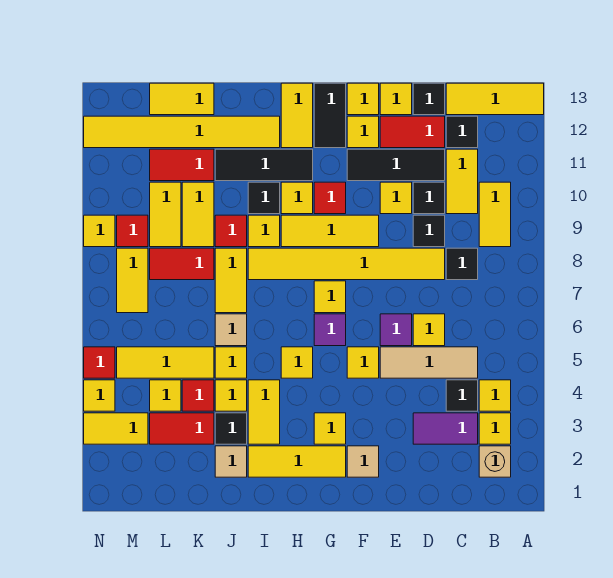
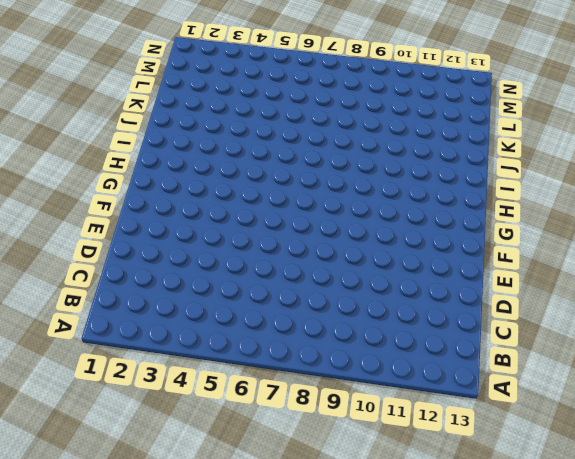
none -> yellow tile A13:C13 level 1
none -> tan brick B2 level 1
none -> yellow tile B3 level 1
none -> yellow tile B4 level 1

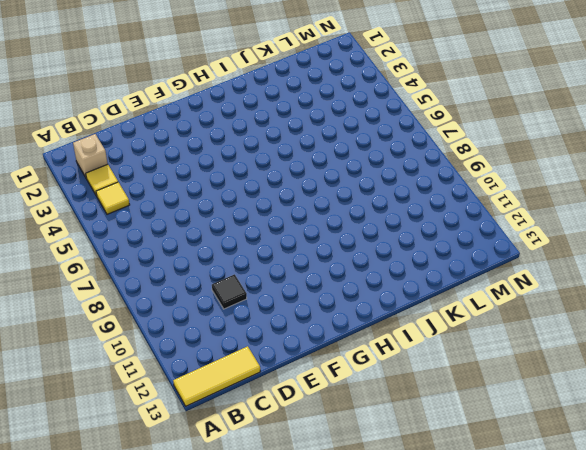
none -> yellow tile B9:B10 level 1
none -> purple tile C3:D3 level 1
none -> black tile C4 level 1
none -> tan tile C5:E5 level 1

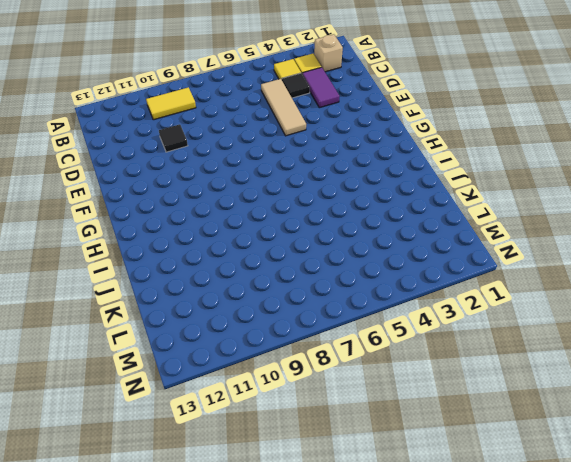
none -> yellow tile A13:C13 level 1
none -> black tile C8 level 1
none -> yellow tile C10:C11 level 1
none -> black tile C12 level 1

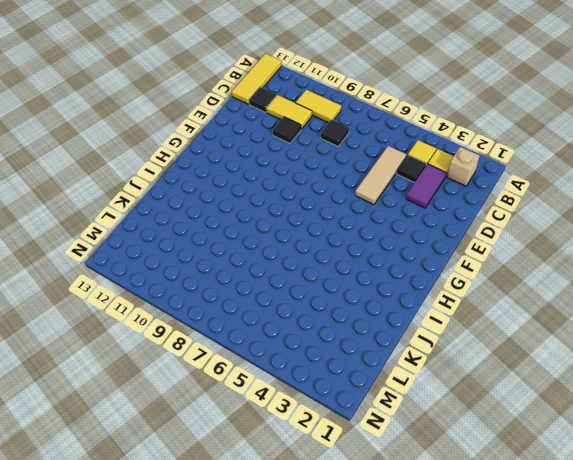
none -> yellow tile D6 level 1
none -> yellow tile D8:I8 level 1
none -> black tile D9 level 1
none -> black tile D11:F11 level 1

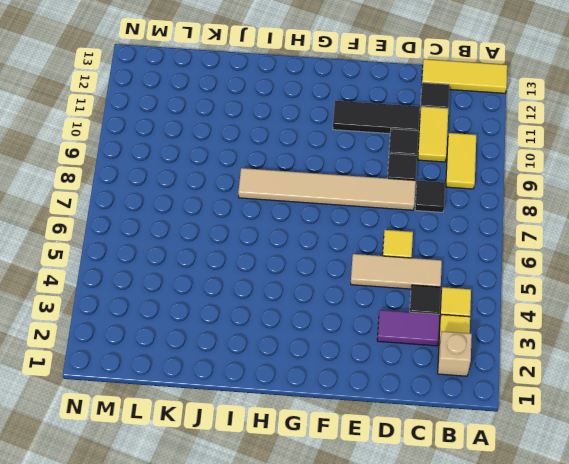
tan tile D8:I8 level 1 -> yellow tile D8:I8 level 1
none -> red tile D12:E12 level 1
none -> black tile D13 level 1
none -> purple tile E6 level 1
none -> yellow tile E10 level 1

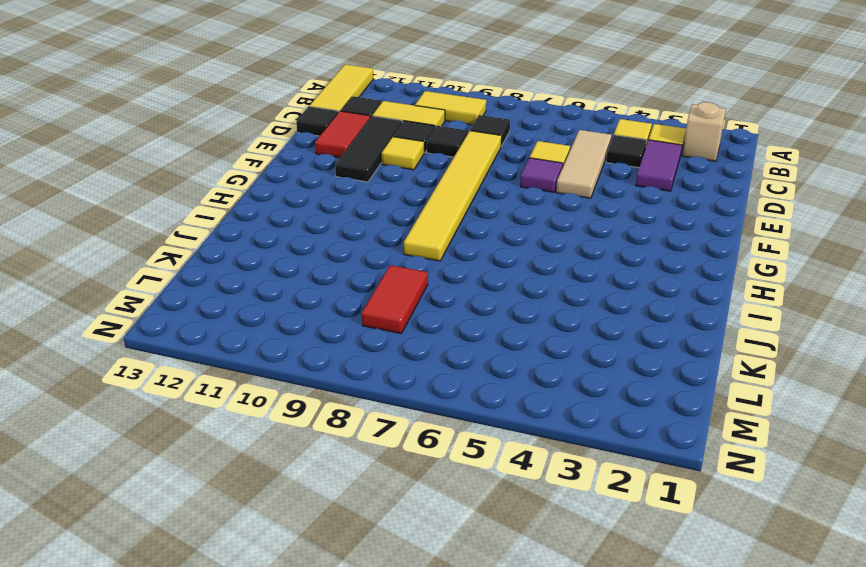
none -> yellow tile E13 level 1
none -> tan tile F2 level 1
none -> yellow tile F5 level 1
none -> yellow tile F9:H9 level 1

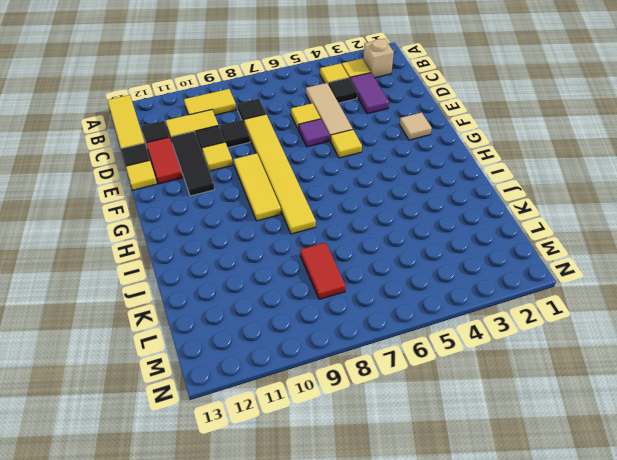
none -> yellow tile F12 level 1
none -> yellow tile F13 level 1
none -> yellow tile G2:I2 level 1
none -> yellow tile G3 level 1

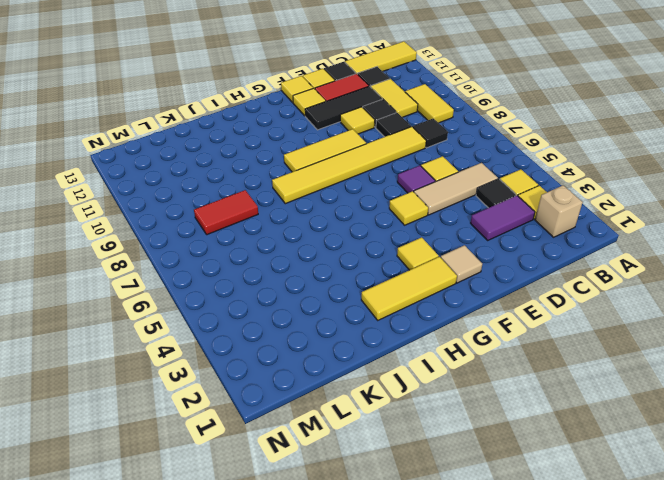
none -> purple tile G6 level 1
none -> yellow tile G7 level 1
none -> red tile G10 level 1
none -> black tile G12:G13 level 1

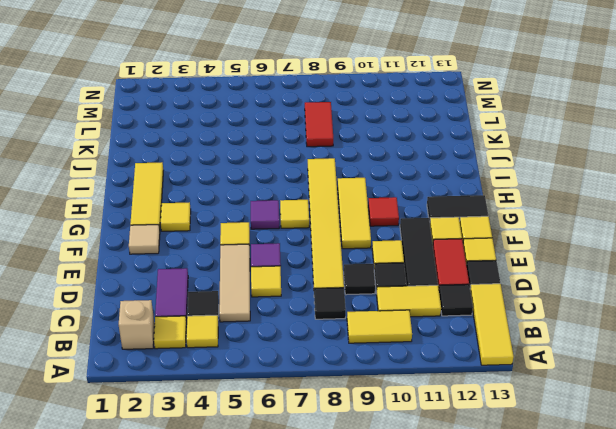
none -> yellow tile H5 level 1
none -> yellow tile H10 level 1
none -> black tile H11:J11 level 1
none -> yellow tile H12:H13 level 1

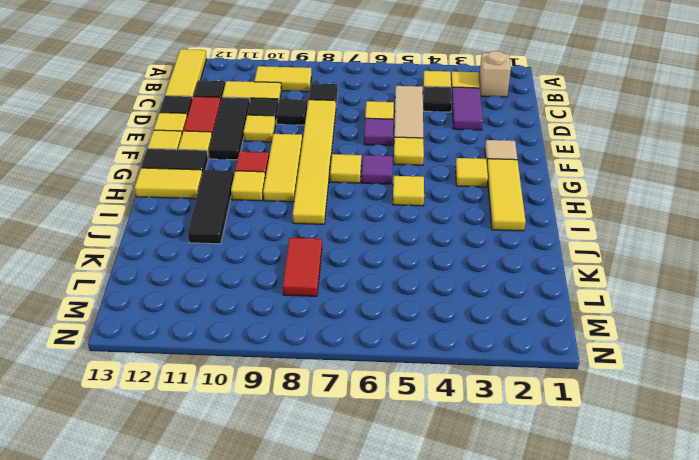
none -> yellow tile I3:I4 level 1
none -> yellow tile I9 level 1
none -> black tile I10 level 1
none -> yellow tile I12:N12 level 1

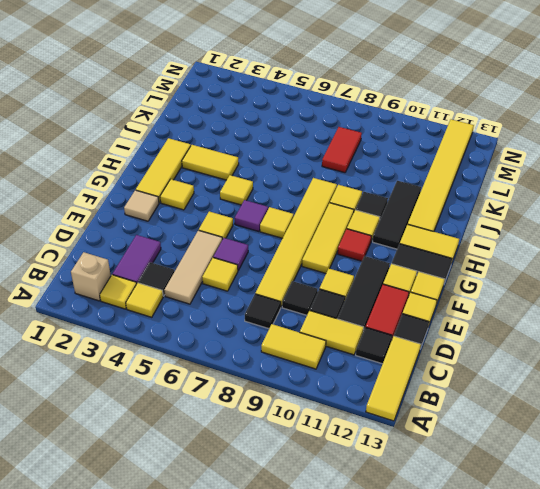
none -> tan tile J2 level 1
none -> black tile J3 level 1
none -> yellow tile J4 level 1
none -> yellow tile J5 level 1

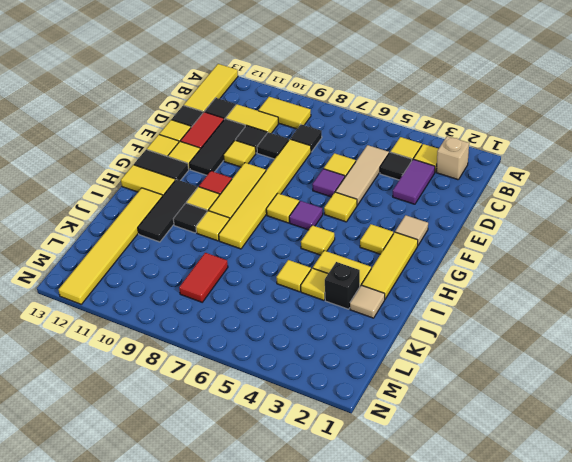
black brick J3 level 1 -> black tile J3 level 1
none -> tan tile J6 level 1
none -> yellow tile J7:J8 level 1
none -> red tile J9 level 1
none -> red tile K3:L3 level 1

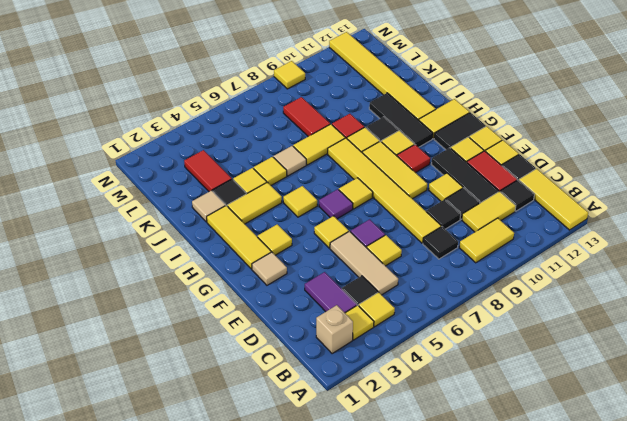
none -> red tile K4 level 1
none -> yellow tile K5:M5 level 1
none -> yellow tile K9:K10 level 1
none -> red tile K11:L11 level 1

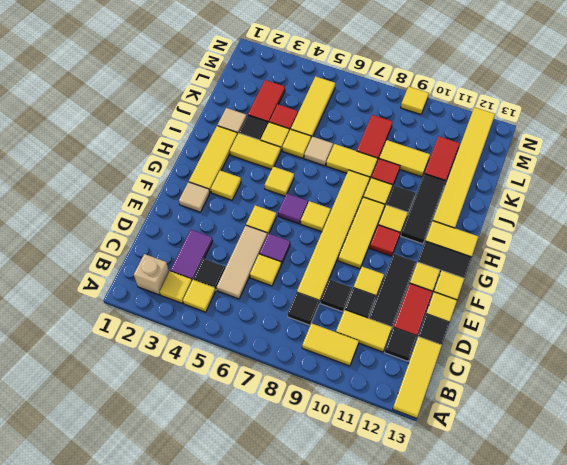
none -> yellow tile K13:L13 level 1
none -> yellow tile L4 level 1
none -> yellow tile L9:L10 level 1
none -> yellow tile M3:N3 level 1

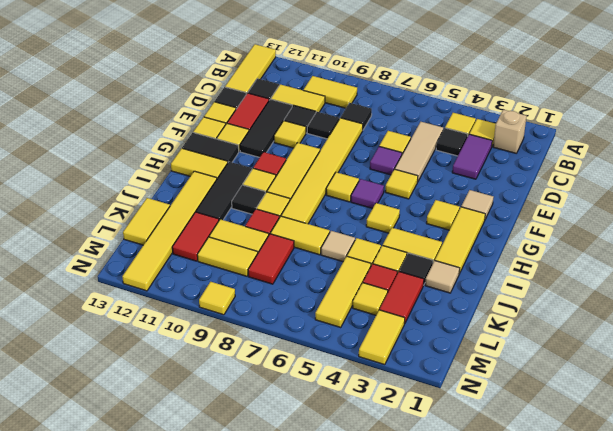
none -> yellow tile M7:M8 level 1
none -> red tile M9 level 1
none -> yellow tile N4 level 1
none -> red tile N5 level 1

